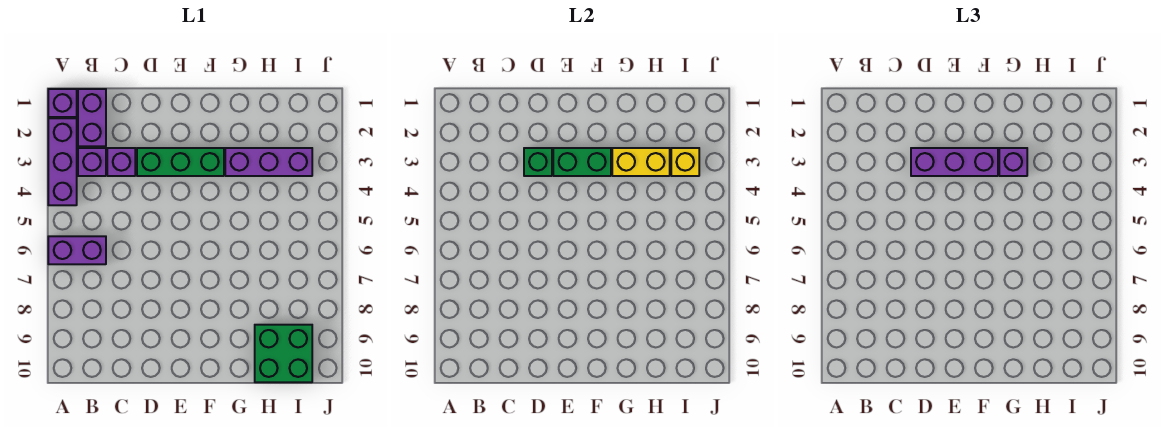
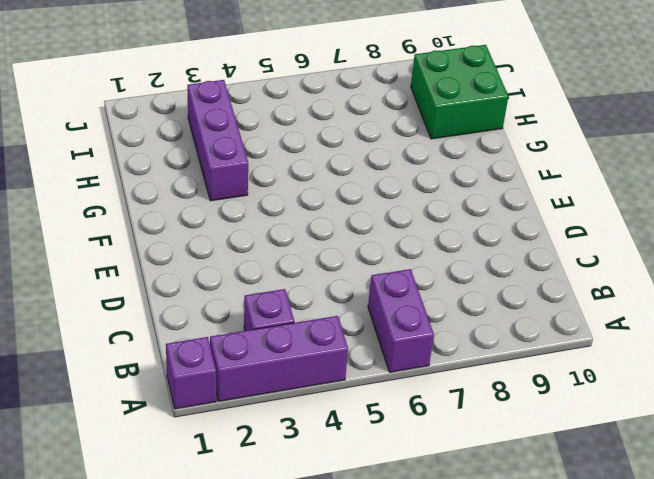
none -> purple brick B1:B2 level 1
none -> purple brick C3 level 1
none -> green brick D3:F3 level 1

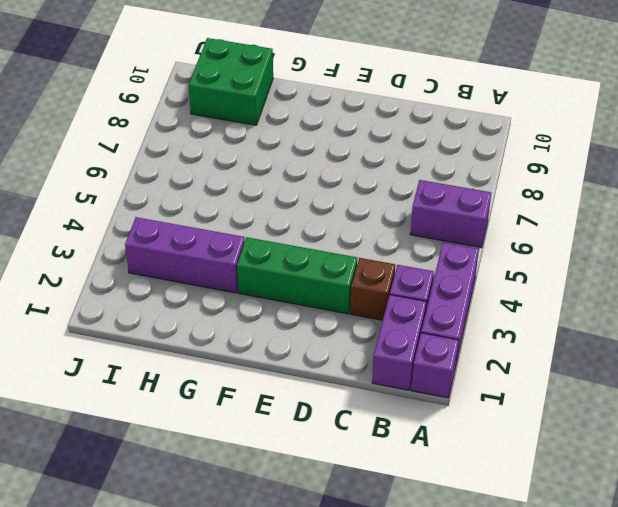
brown brick C3 level 1 -> purple brick C3 level 1
none -> green brick D3 level 2
none -> green brick E3:F3 level 2
none -> yellow brick G3:H3 level 2

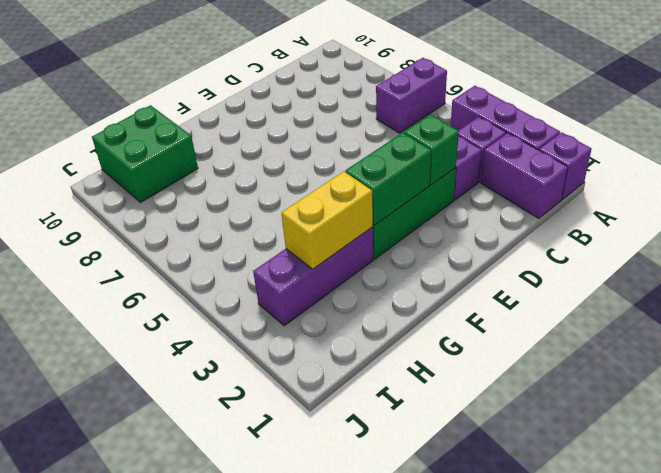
none -> yellow brick I3 level 2
none -> purple brick D3:F3 level 3
none -> purple brick G3 level 3

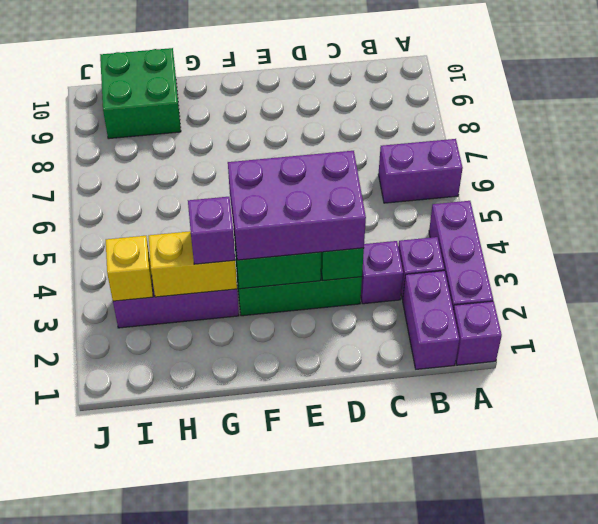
purple brick D3:F4 level 3 -> purple brick D3:F3 level 3

